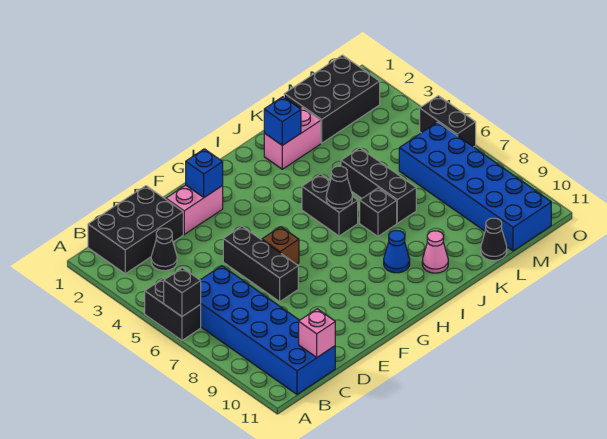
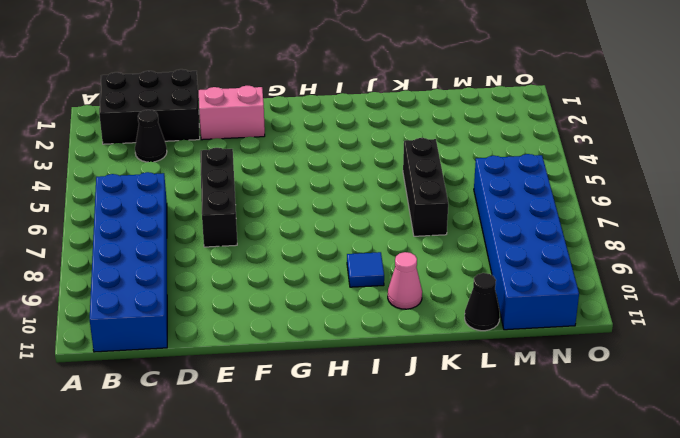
blue tile I9 level 1 -> blue cone I9 level 1
none -> black brick A5:A6 level 1
none -> brown brick F6 level 1
none -> black brick I5:I6 level 1

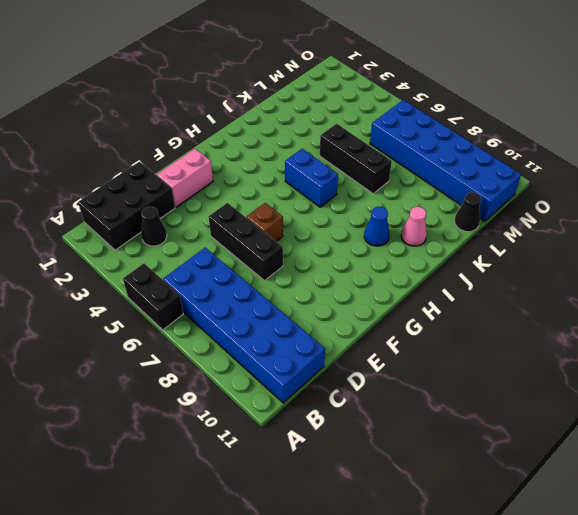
blue brick I5:I6 level 1 -> black brick I5:I6 level 1
none -> pink brick J2:K2 level 1
none -> black brick J7 level 1
none -> black brick L1:N2 level 1

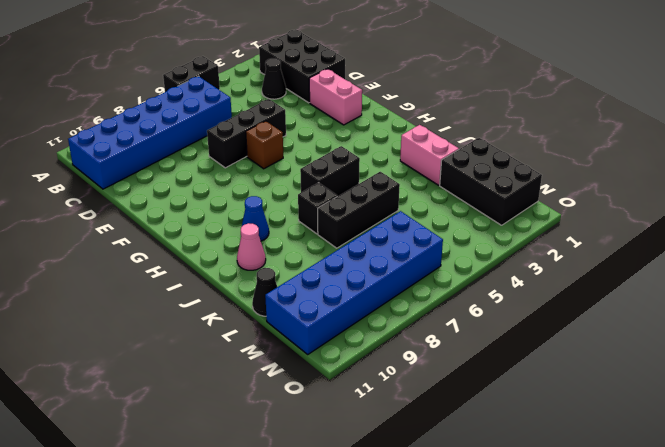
none -> black brick O5:O6 level 1
none -> black brick A6 level 2
none -> pink brick C11 level 2

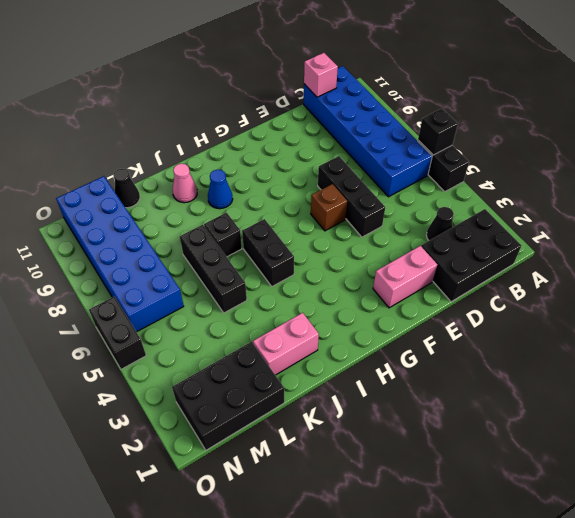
none -> blue brick F2 level 2
none -> black cone I6 level 2
none -> blue brick J2 level 2

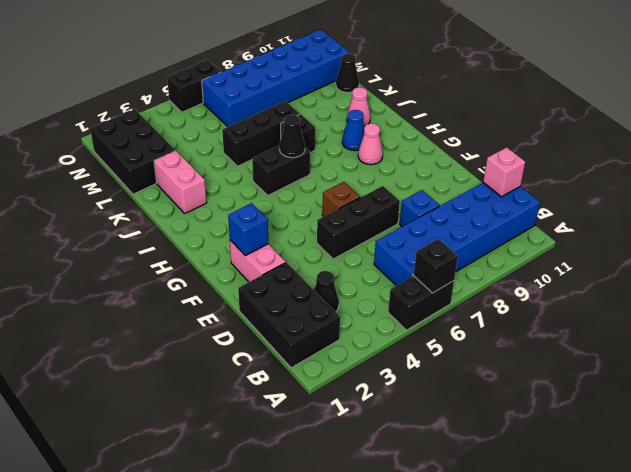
blue brick D8 level 1 -> blue brick J2 level 2
pink cone H9 level 1 -> none

